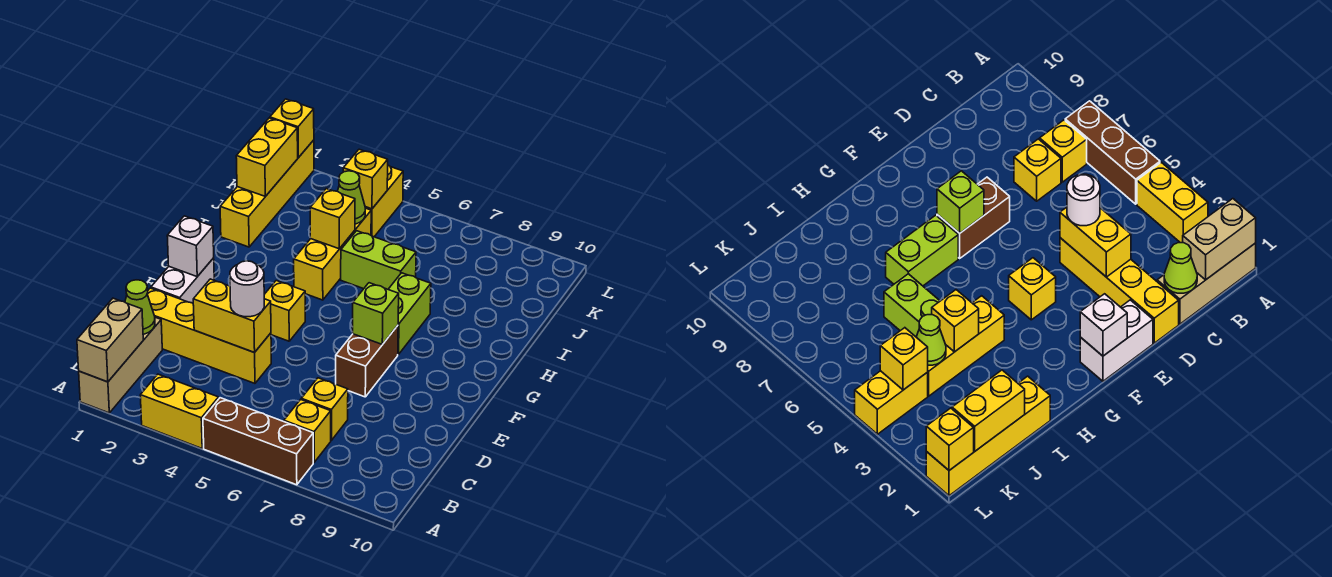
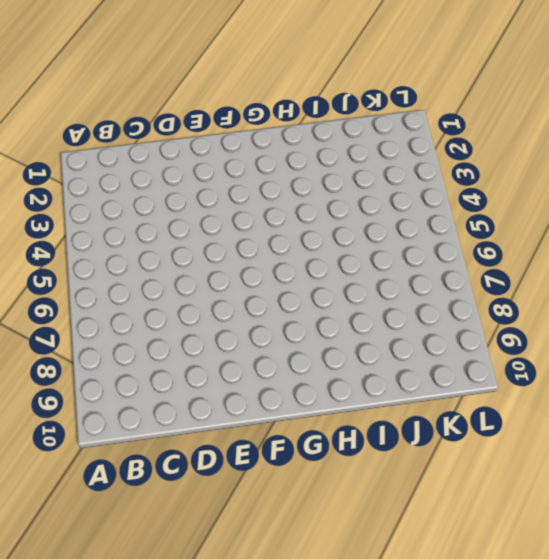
none -> tan brick A1:C1 level 1
none -> yellow brick A3:A4 level 1
none -> brown brick A5:A7 level 1

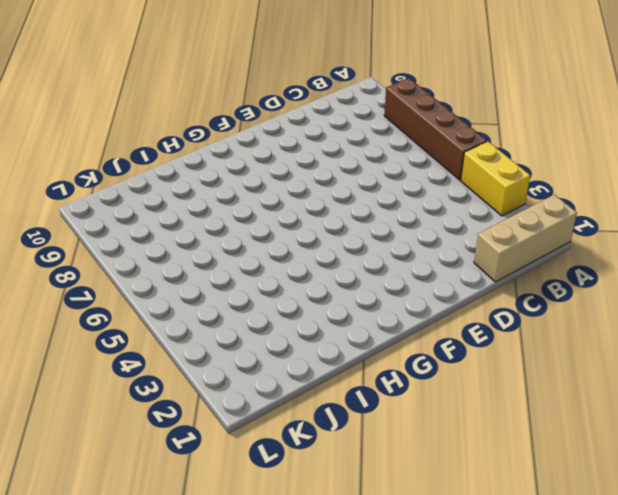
brown brick A5:A8 level 1 -> brown brick A5:A7 level 1
none -> yellow brick B7 level 1
none -> yellow brick C7 level 1
none -> yellow brick D1:D4 level 1

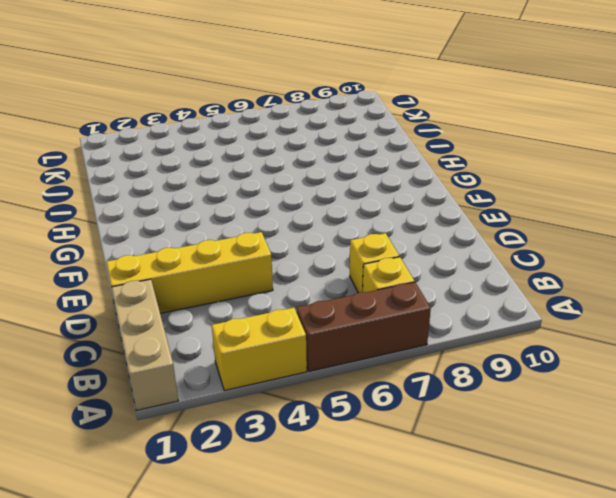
none -> white brick E1:F1 level 1
none -> brown brick E7:F7 level 1
none -> yellow brick F4 level 1

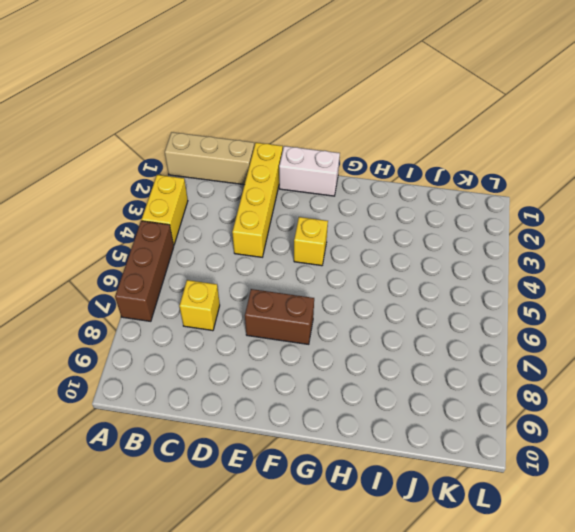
none -> yellow brick B7 level 1
none -> lime brick G7:H7 level 1
none -> yellow brick H4:J4 level 1

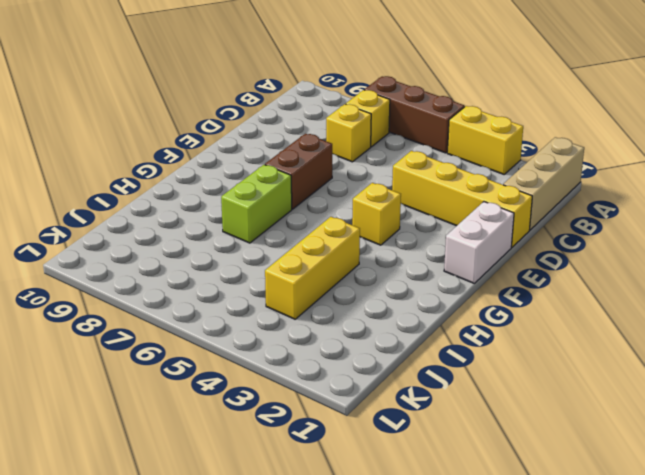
none -> yellow brick I1:L1 level 1
none -> lime brick I5:I6 level 1
none -> yellow brick K4:L4 level 1

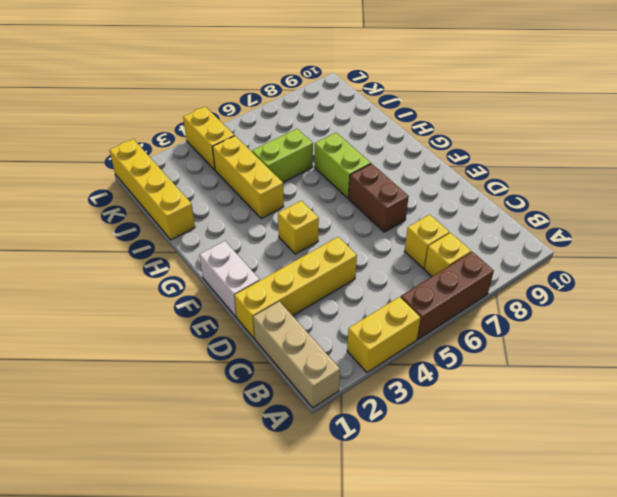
none -> tan brick A1:B1 level 2
none -> lime cone C1 level 2
none -> yellow brick D3:D4 level 2

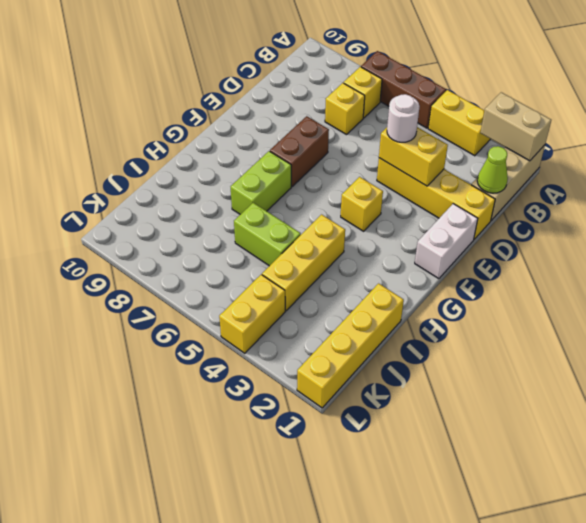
tan brick A1:A2 level 2 -> tan brick A1:B1 level 2
none -> white brick F1 level 2
none -> lime brick F7 level 2
none -> yellow brick I4 level 2

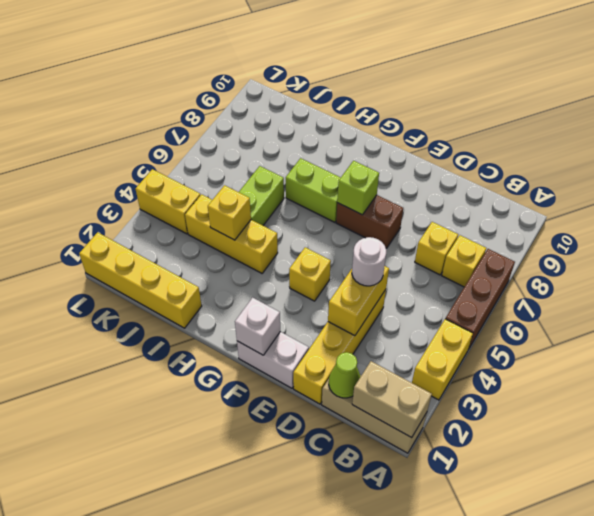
none -> yellow brick J1:K1 level 2
none -> lime cone J4 level 2
none -> yellow brick K4 level 2

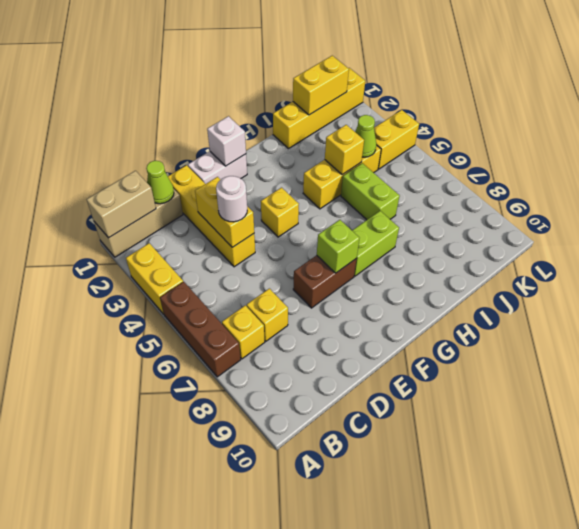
none -> yellow brick K4 level 2
none -> yellow brick L1 level 2

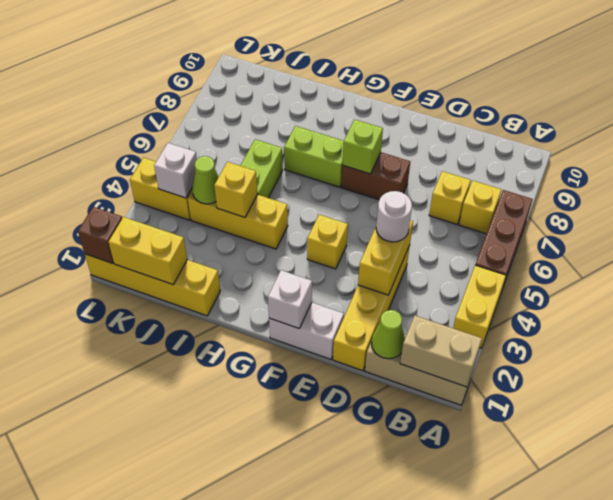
white brick K4 level 2 -> yellow brick K4 level 2
brown brick L1 level 2 -> yellow brick L1 level 2

